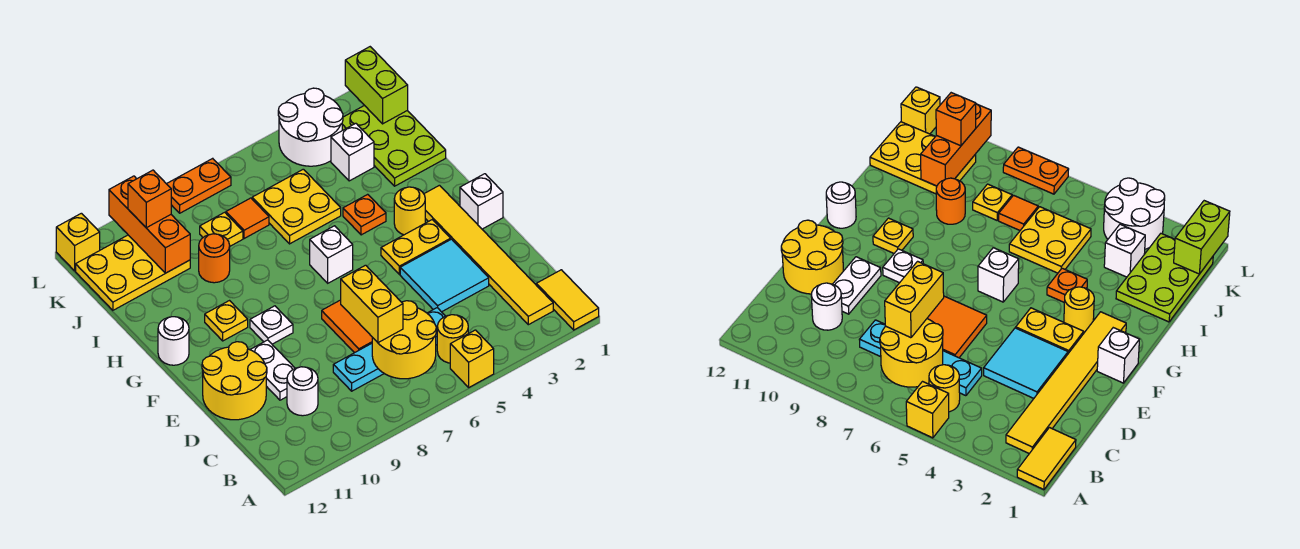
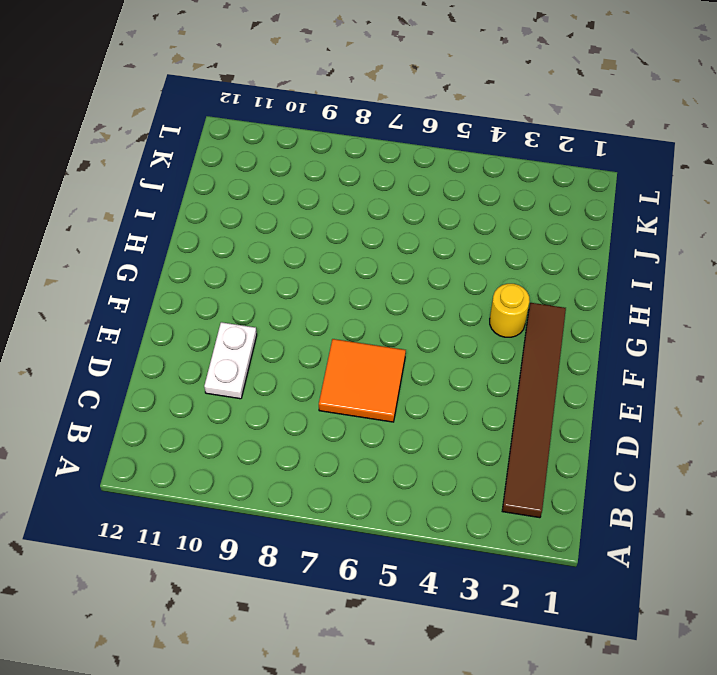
brown tile B2:G2 level 1 -> yellow tile B2:G2 level 1
none -> yellow tile A1:B1 level 1
none -> yellow brick A5 level 1
none -> yellow round brick B5 level 1
none -> cyan plate C5:C8 level 1

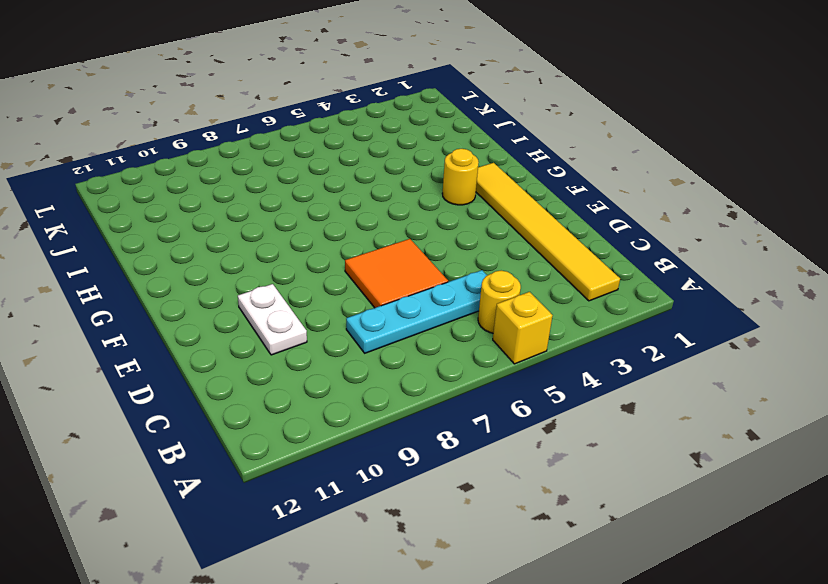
none -> yellow tile A1:B1 level 1
none -> white round brick C10 level 1
none -> cyan tile D3:E4 level 1
none -> yellow round brick D11:E12 level 1

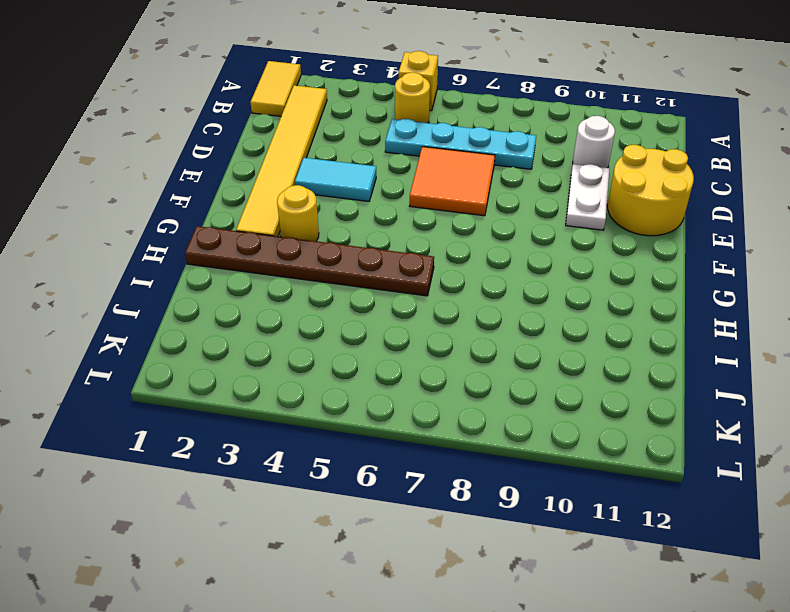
cyan tile E3:E4 level 1 -> cyan tile D3:E4 level 1
brown plate H1:H6 level 1 -> orange plate H4 level 1
none -> white brick F1 level 1
none -> yellow plate F3:F4 level 1
none -> white plate F9 level 1
none -> white brick G6 level 1

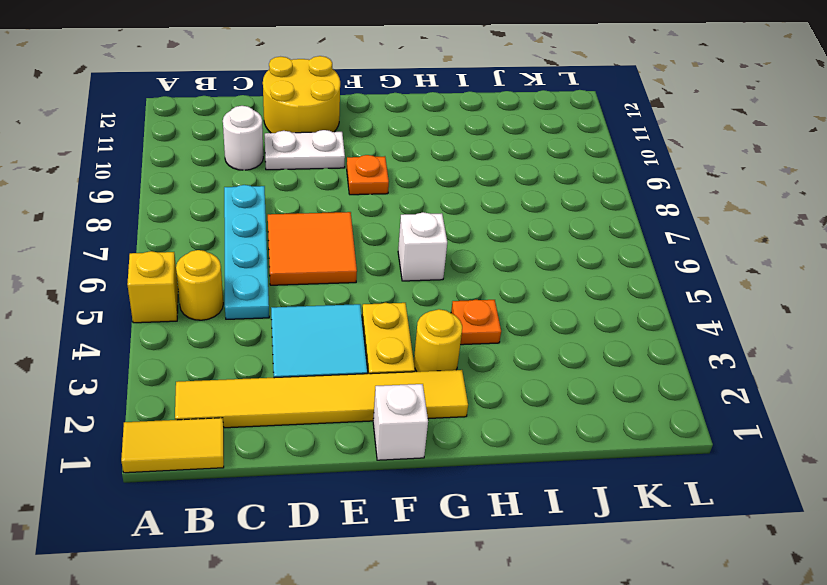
orange plate F9 level 1 -> white plate F9 level 1
none -> yellow plate G10 level 1
none -> white round brick G12 level 1
none -> lime plate I1:K2 level 1
none -> yellow plate I5:J6 level 1

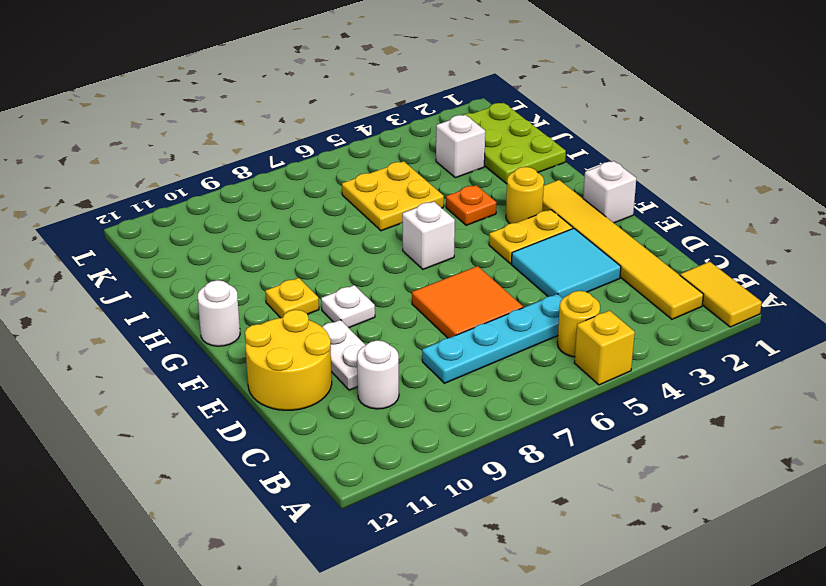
none -> orange round brick I9 level 1
none -> orange tile J7 level 1
none -> yellow plate J8 level 1
none -> yellow plate J10:K12 level 1

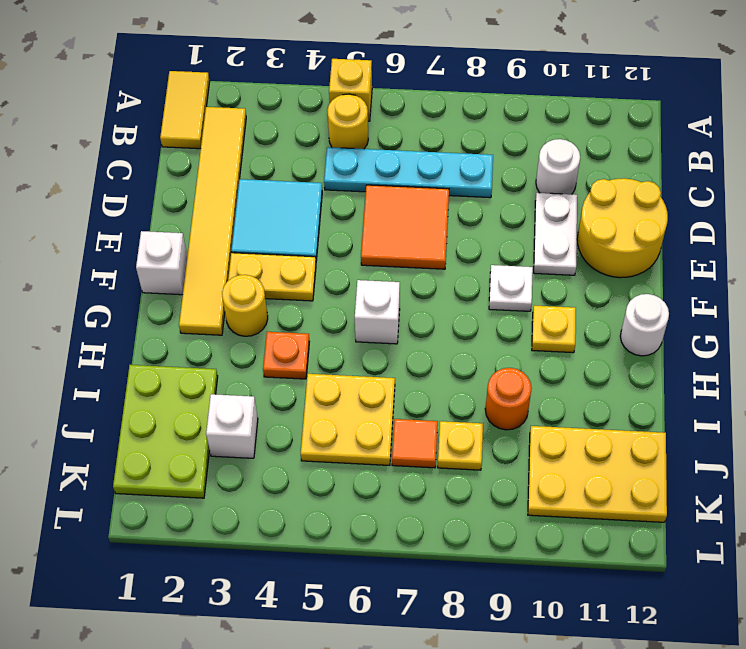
none -> white round brick K3:L4 level 1
none -> orange plate L7:L8 level 1
none -> yellow brick L12 level 1
none -> yellow round brick B6:C7 level 2

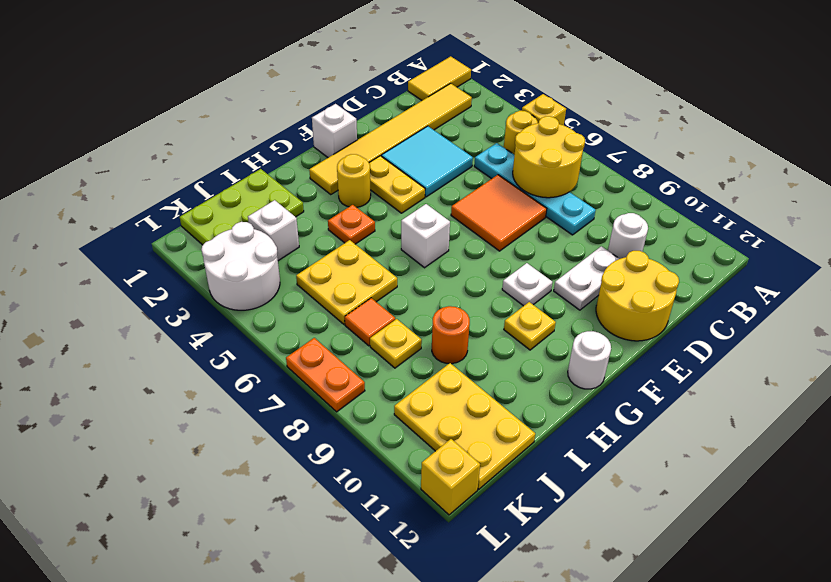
none -> orange brick J10:L10 level 2
none -> lime brick K1:L1 level 2
none -> yellow brick C7:D7 level 3
none -> orange brick K10 level 3

